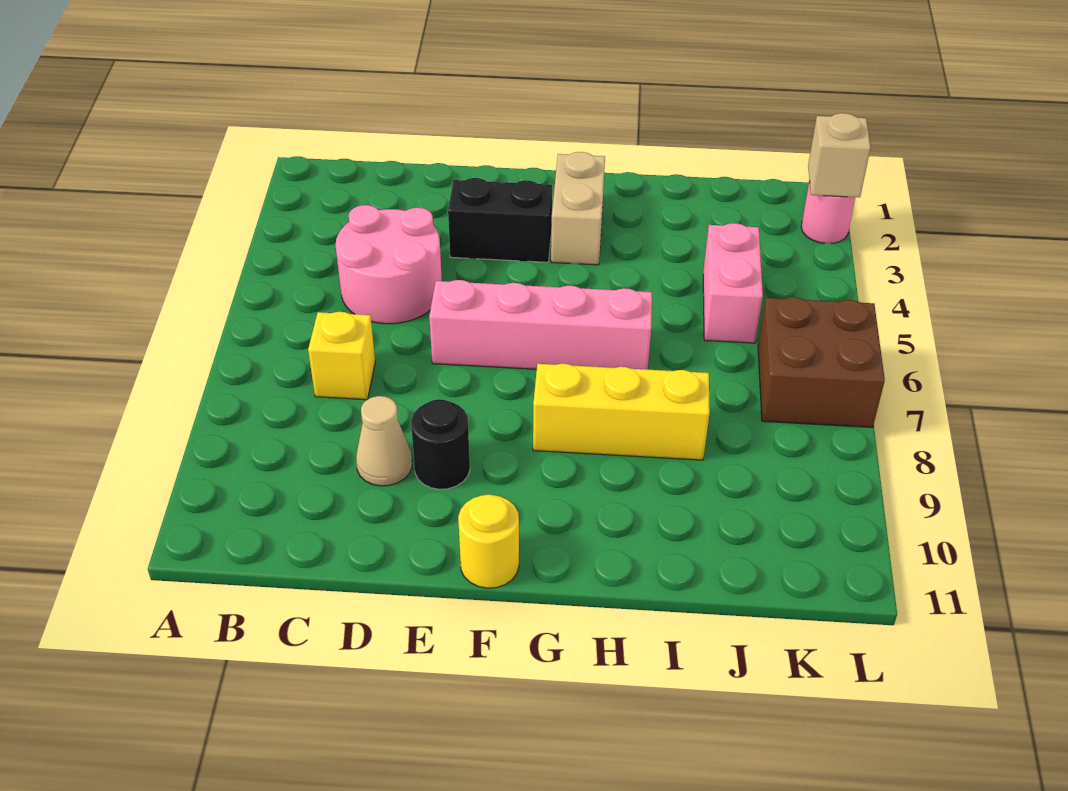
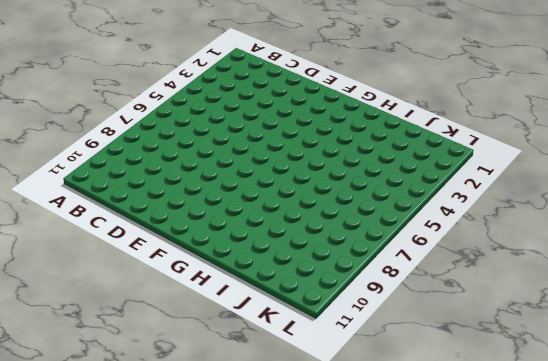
none -> pink round brick C4:D5 level 1
none -> yellow brick C7 level 1
none -> tan cone D9 level 1

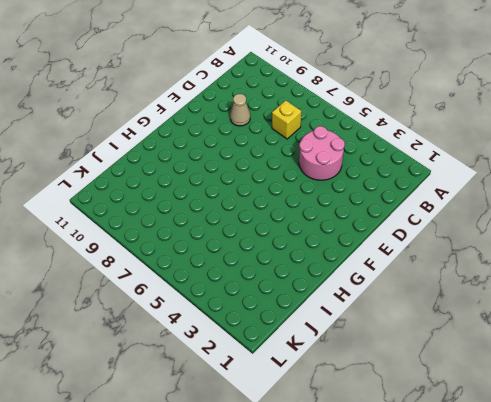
none -> black brick E3:F3 level 1
none -> pink brick E6:H6 level 1
none -> black round brick E9 level 1

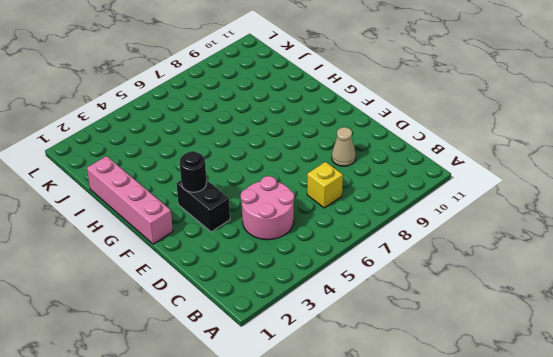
pink brick F1:I1 level 1 -> pink brick E6:H6 level 1
black round brick F3 level 2 -> black round brick E9 level 1
none -> yellow round brick F11 level 1
none -> tan brick G2:G3 level 1
none -> yellow brick G8:I8 level 1

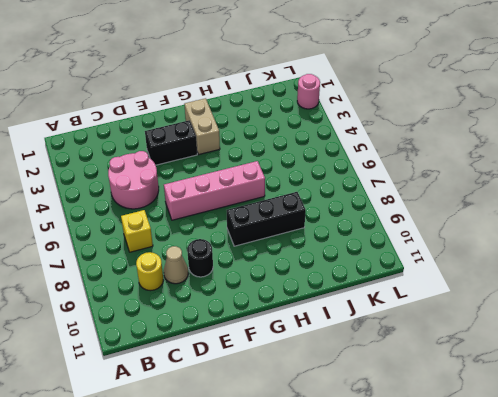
yellow round brick C9 level 1 -> yellow round brick F11 level 1
black brick G8:I8 level 1 -> yellow brick G8:I8 level 1
none -> pink brick J4:J5 level 1
none -> brown brick K6:L7 level 1
none -> tan brick L2 level 2

